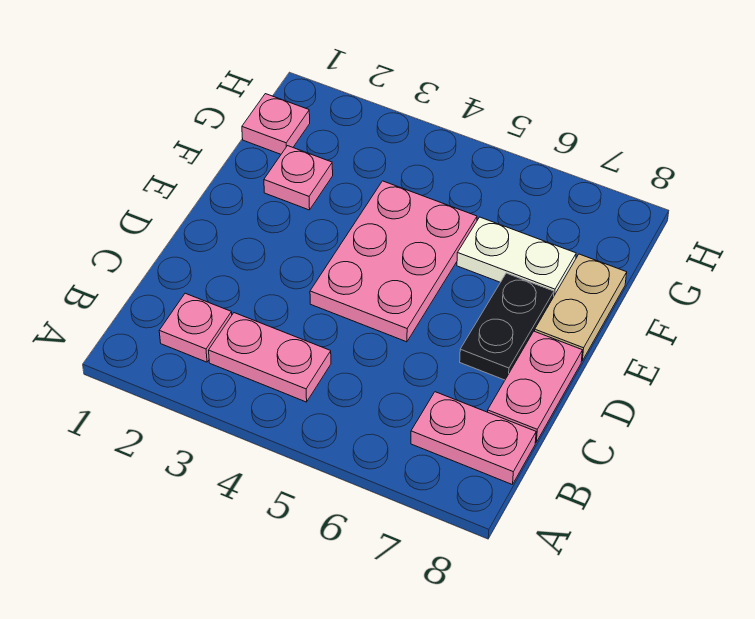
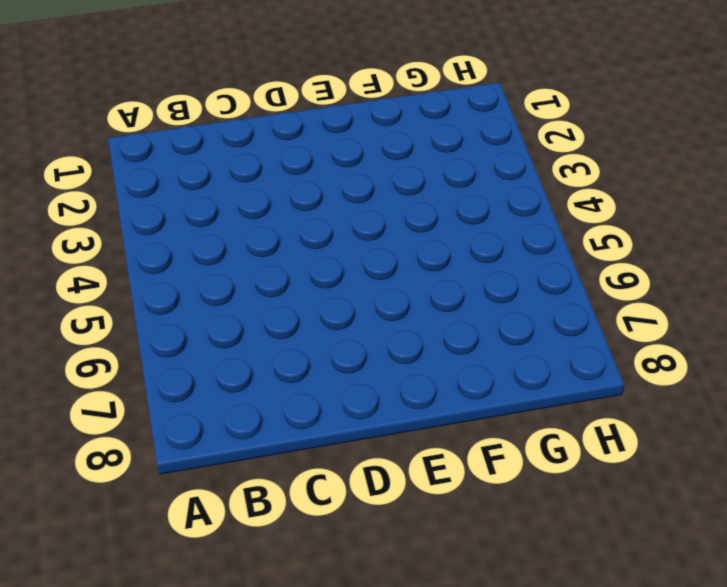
none -> pink plate B2 level 1
none -> pink plate B3:B4 level 1

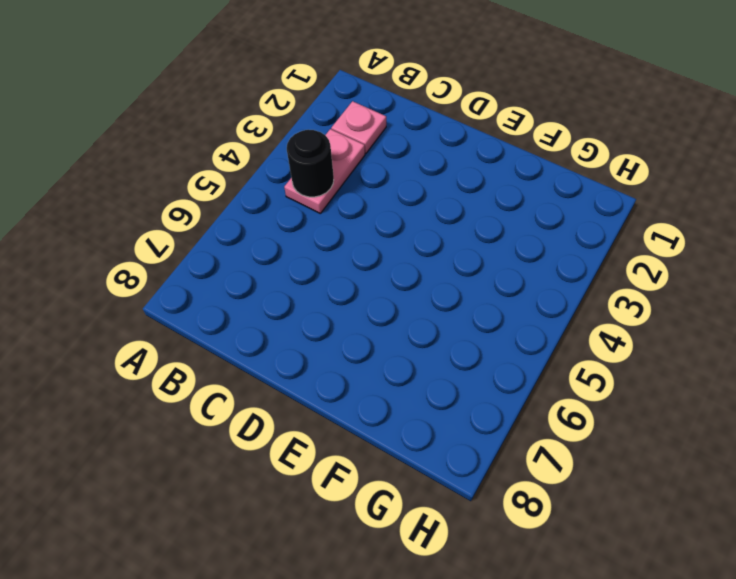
black round brick B4 level 2 -> none
none -> pink plate B7:B8 level 1
none -> pink plate C8:D8 level 1

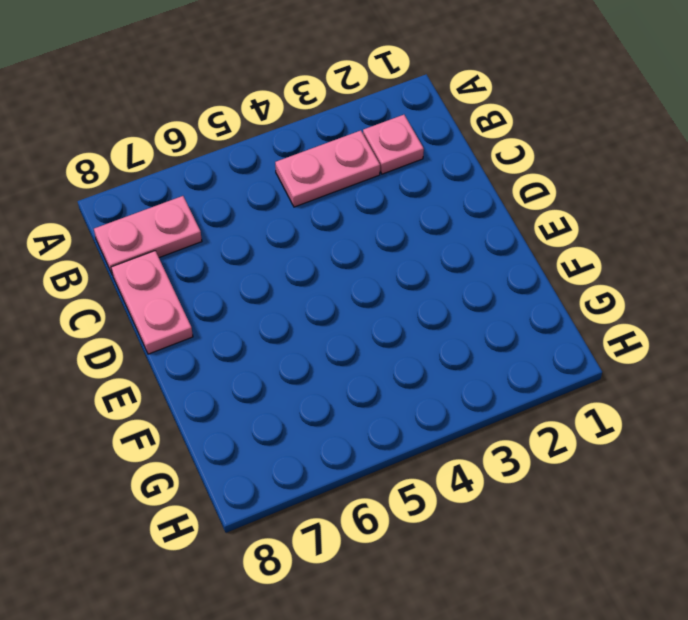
none -> pink plate D4:F5 level 1
none -> black plate D7:E7 level 1

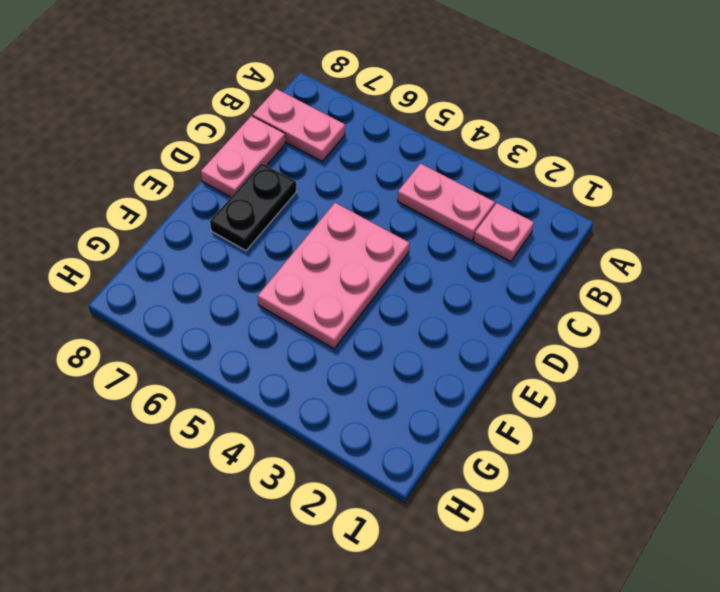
none -> tan plate E8:F8 level 1
none -> pink plate F2 level 1

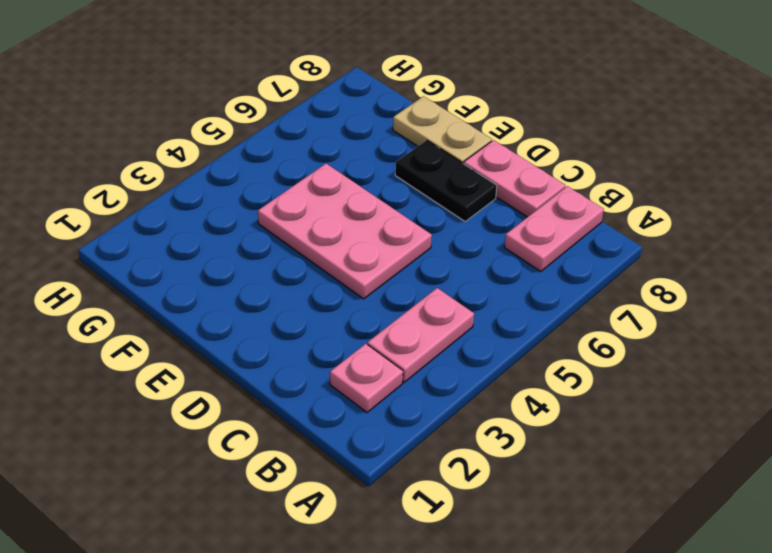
none -> pink plate F2 level 1
none -> white plate F6:F7 level 1

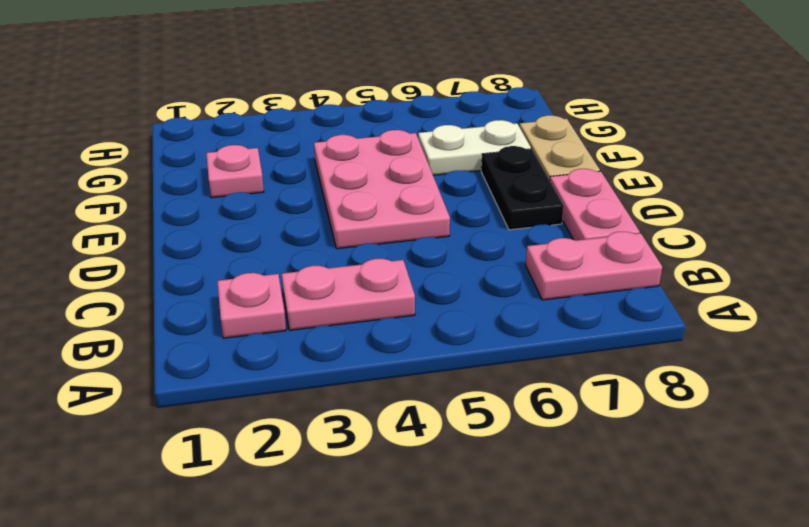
none -> pink plate G1 level 1

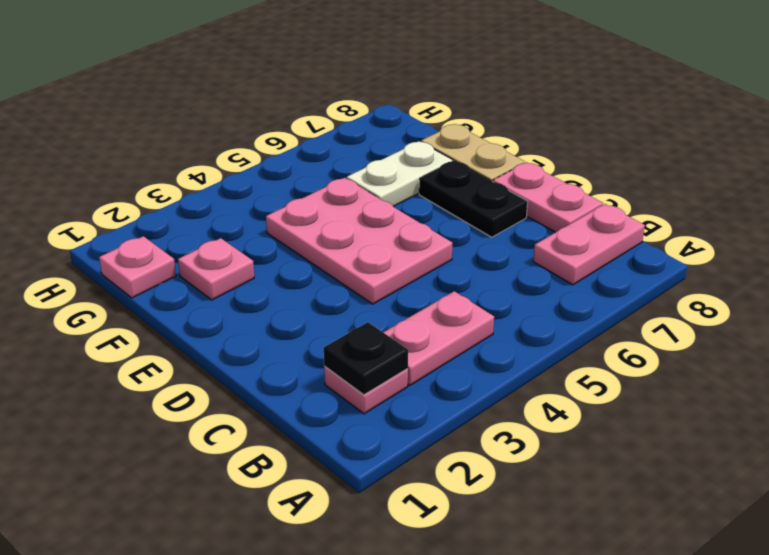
black plate B2 level 2 -> none

